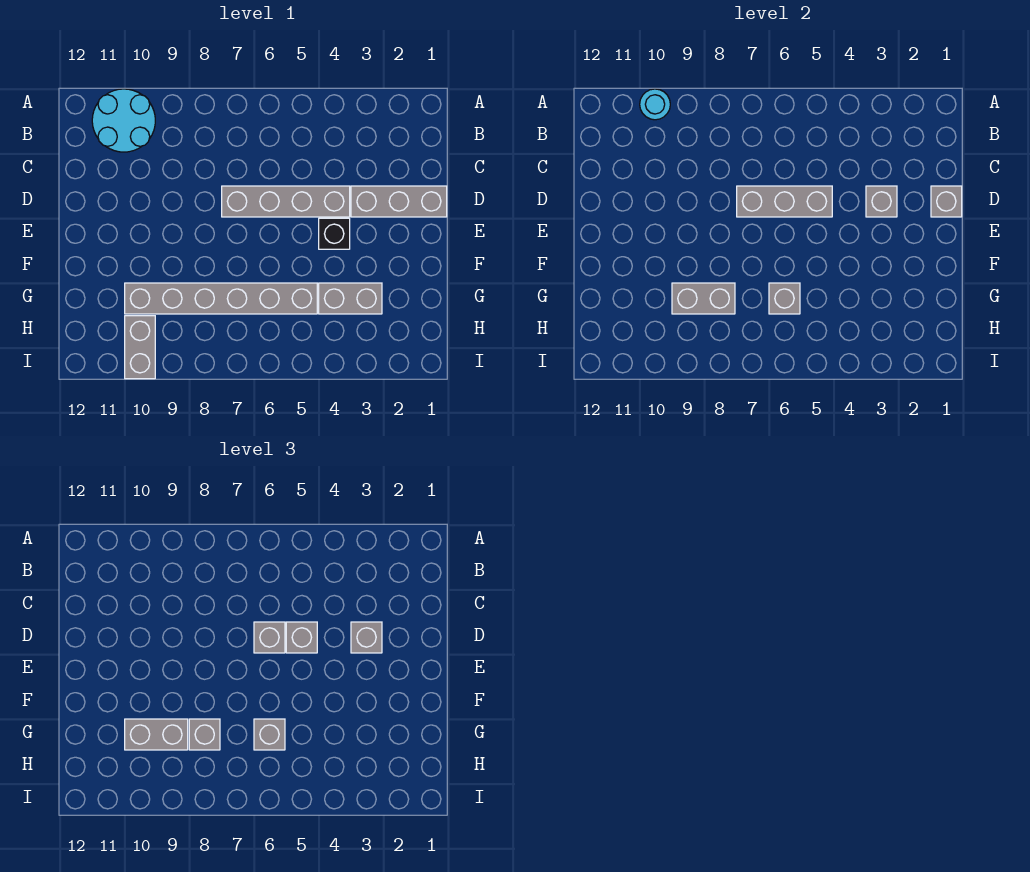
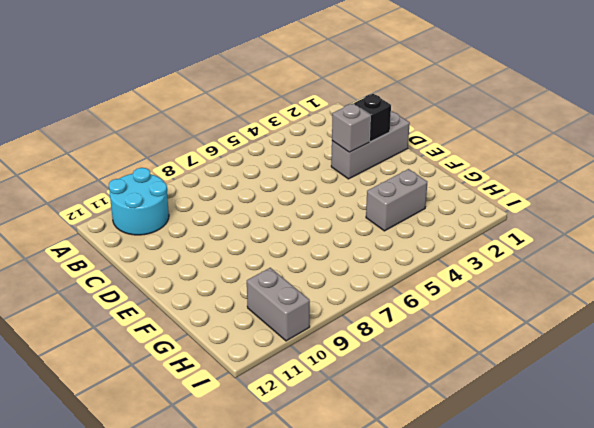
black brick D2 level 2 -> black brick E4 level 1
none -> grey brick D4:D7 level 1
none -> grey brick G5:G10 level 1
none -> cyan round brick A10 level 2

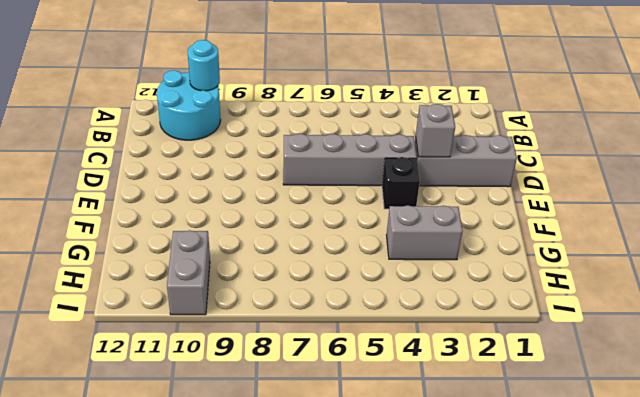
none -> grey brick G5:G10 level 1
none -> grey brick D1 level 2
none -> grey brick D5:D7 level 2

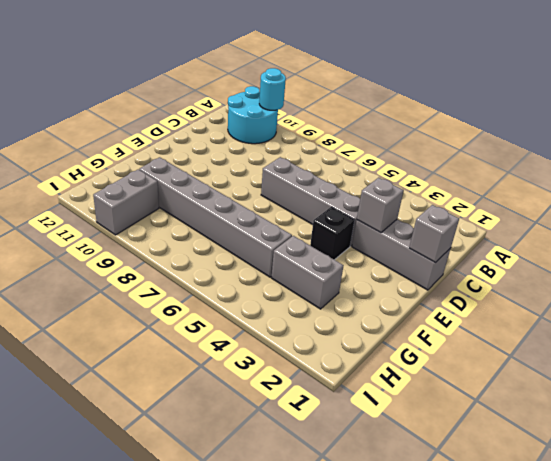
none -> grey brick D5:D7 level 2
none -> grey brick G6 level 2
none -> grey brick G8:G9 level 2

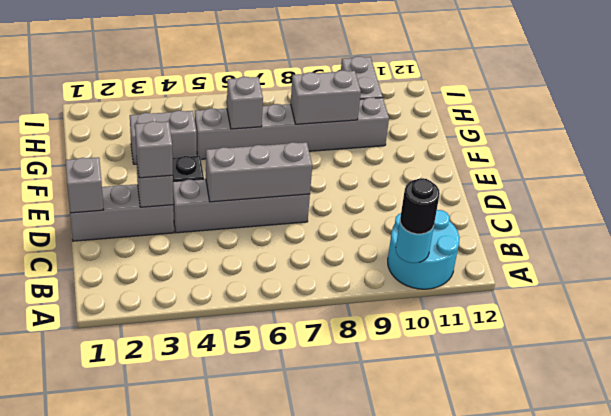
black round brick A10 level 3 -> none
none -> grey brick D5 level 3
none -> grey brick D6 level 3
none -> grey brick G6 level 3

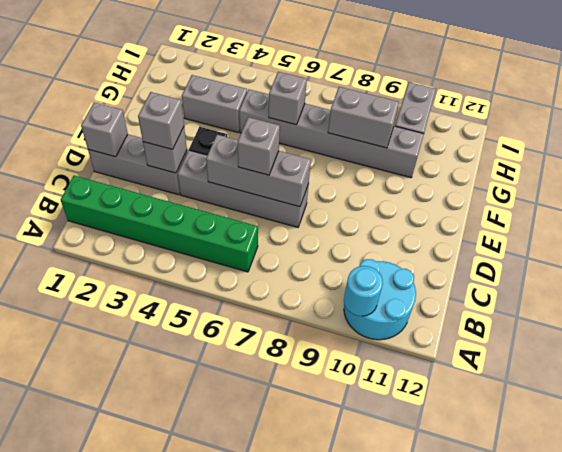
green brick B1:B6 level 1 -> none
none -> grey brick D5 level 3
none -> grey brick G6 level 3
none -> grey brick G8 level 3

